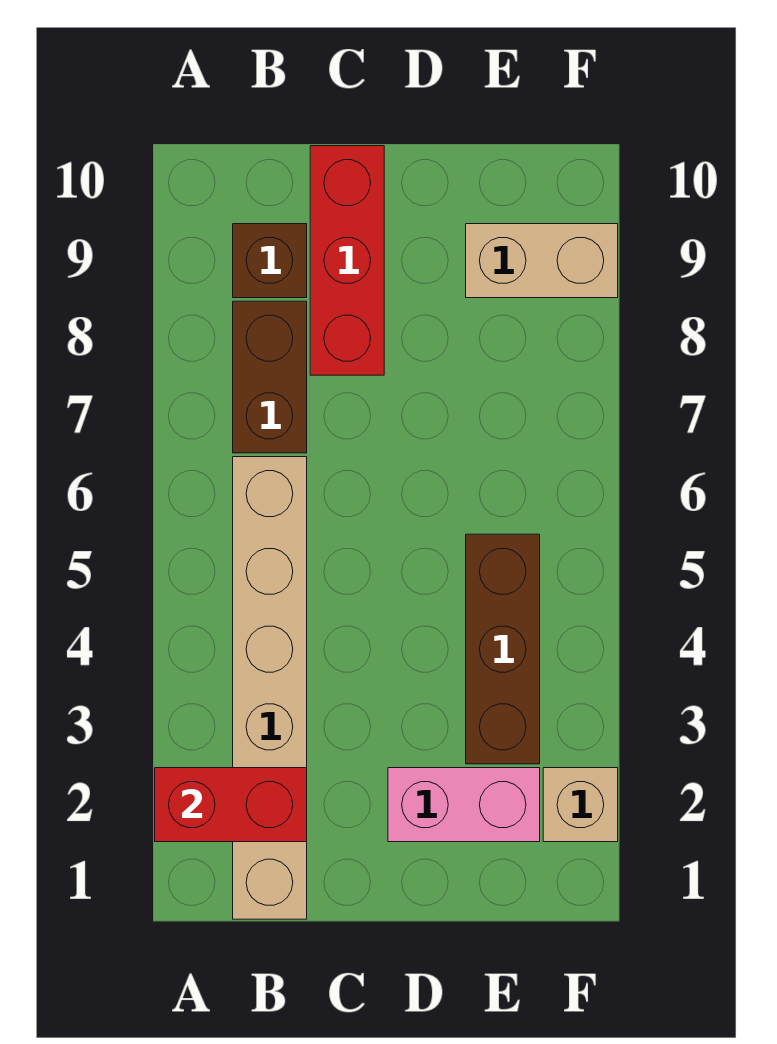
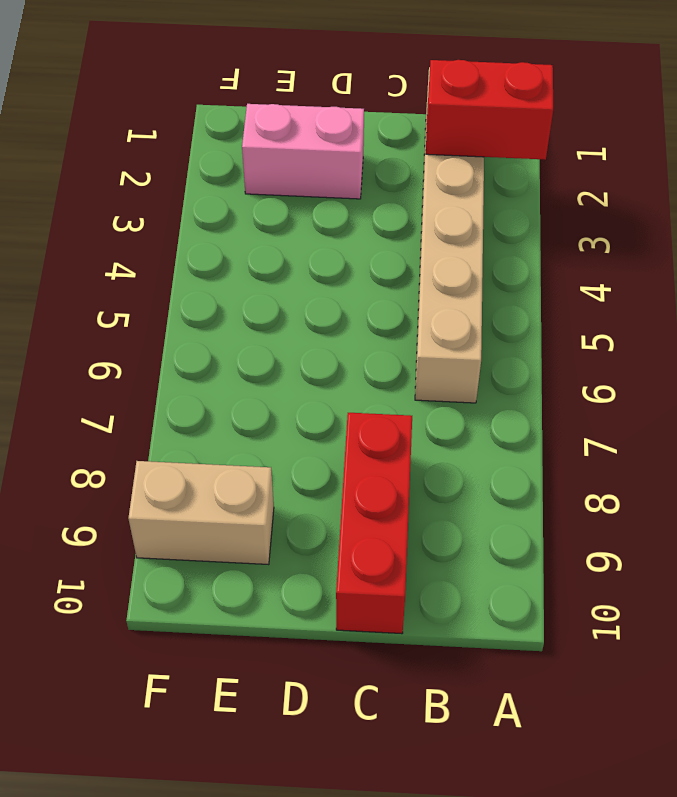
none -> brown brick B7:B8 level 1
none -> brown brick B9 level 1

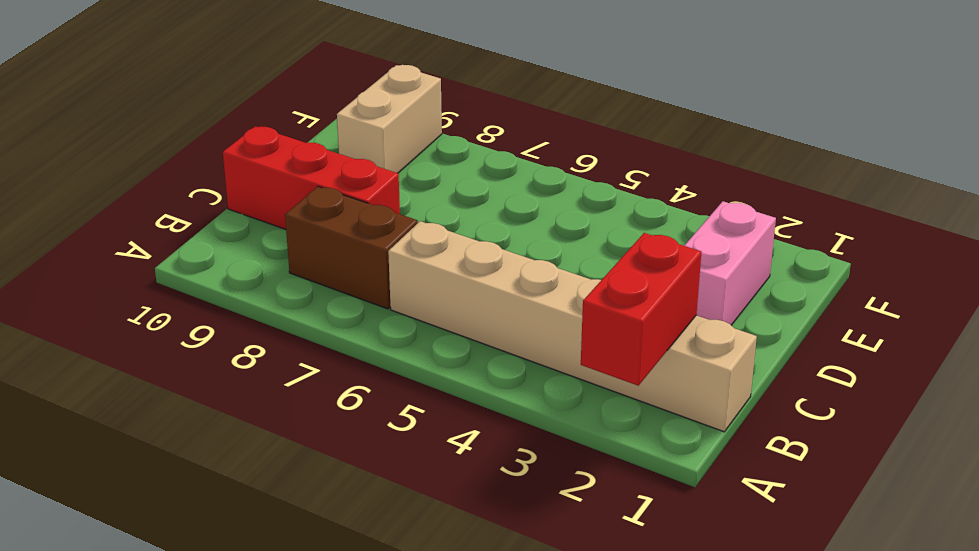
none -> brown brick B9 level 1
none -> brown brick E3:E5 level 1

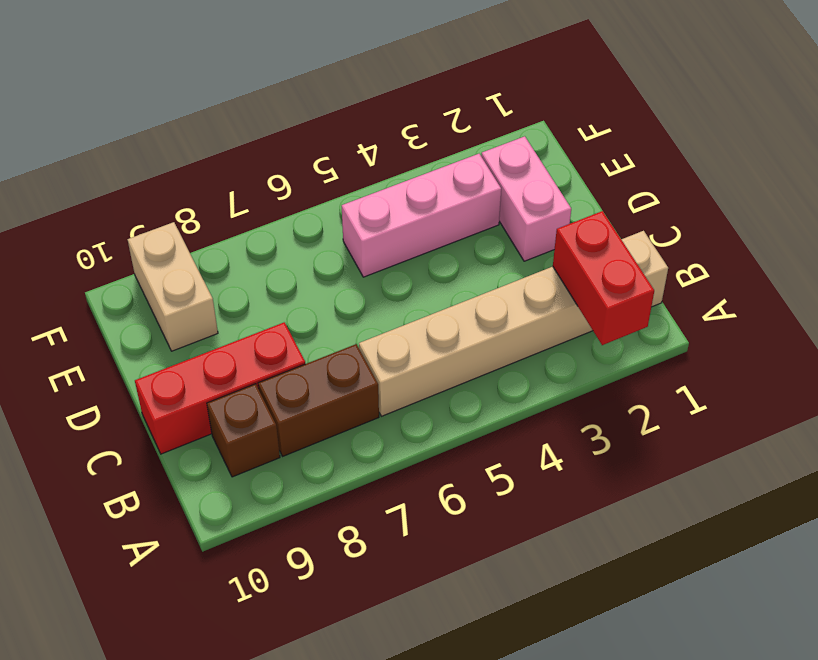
pink brick E3:E5 level 1 -> brown brick E3:E5 level 1
none -> tan brick F2 level 1

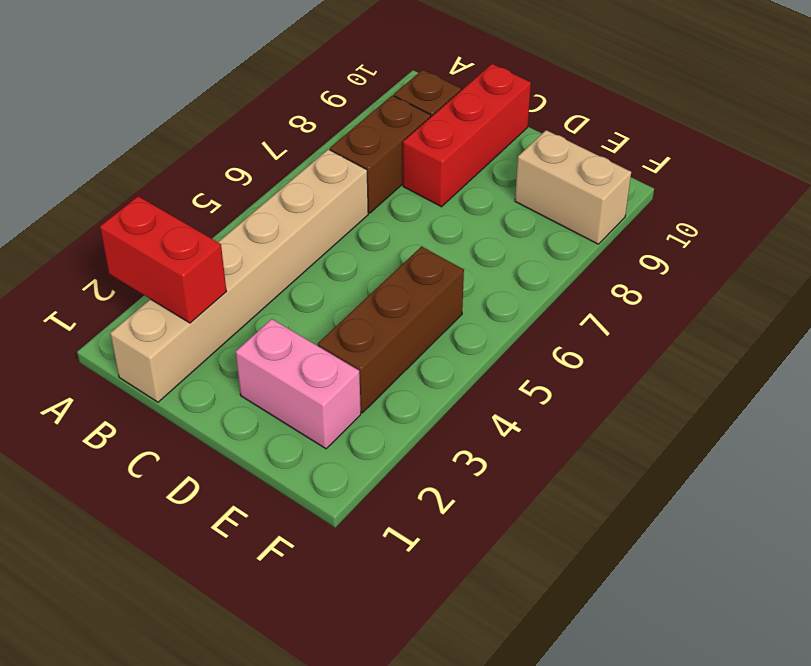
none -> tan brick F2 level 1

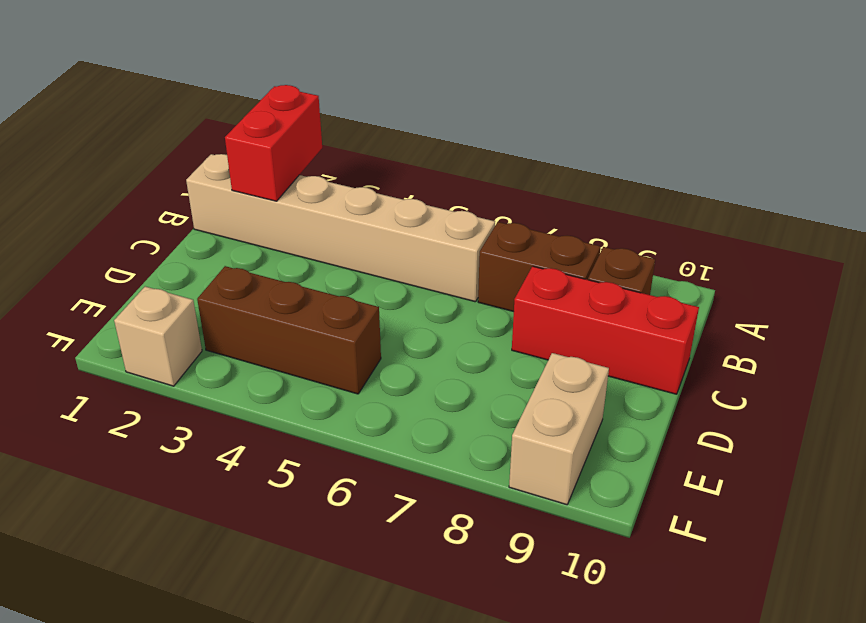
none -> pink brick D2:E2 level 1

